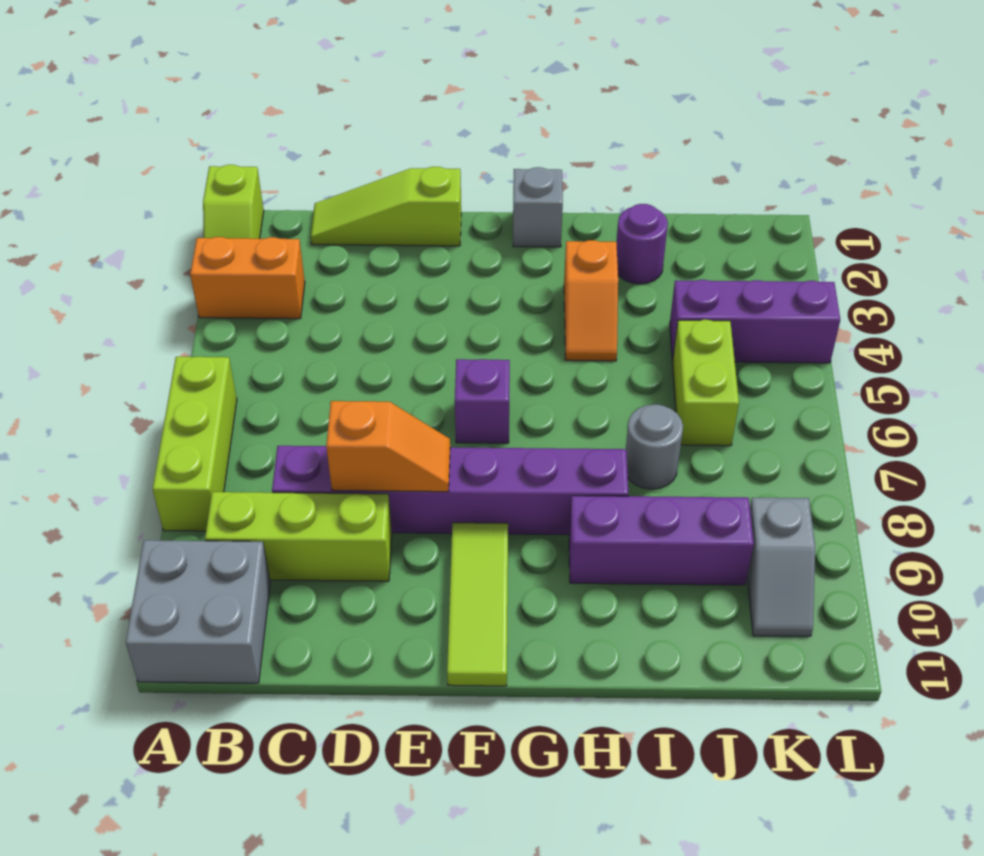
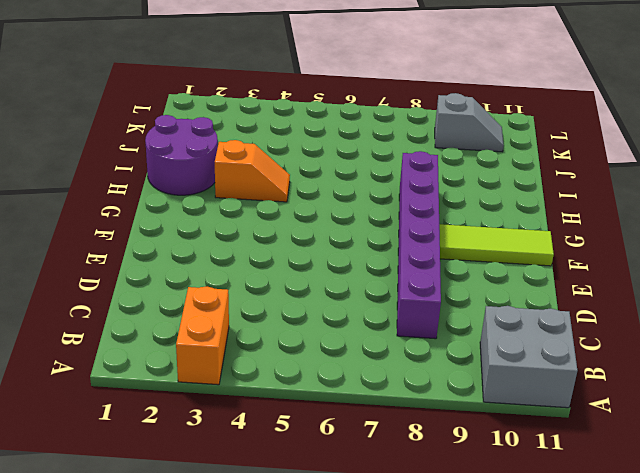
purple round brick H1:I2 level 1 -> purple round brick I2 level 1
none -> lime slope A1:A2 level 1 top 1
none -> lime brick A6:A8 level 1
none -> lime brick B9:D9 level 1

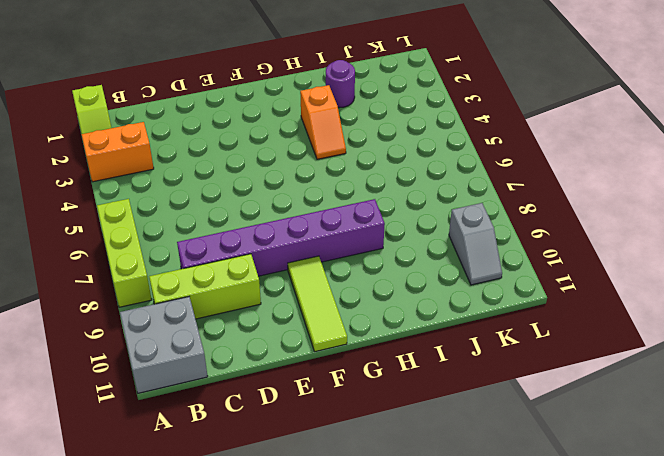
none -> lime slope C1:E1 level 1 top E
none -> purple brick F6 level 1
none -> grey brick G1 level 1

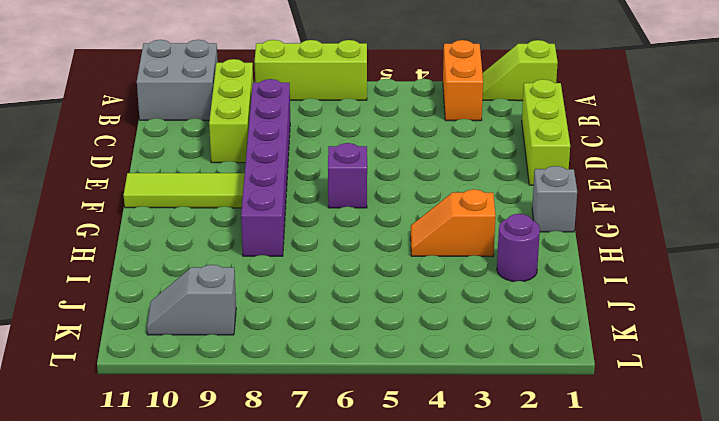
lime brick C1:E1 level 1 -> lime slope C1:E1 level 1 top E
none -> purple brick H9:J9 level 1
none -> grey round brick I7 level 1
none -> purple brick J4:L4 level 1

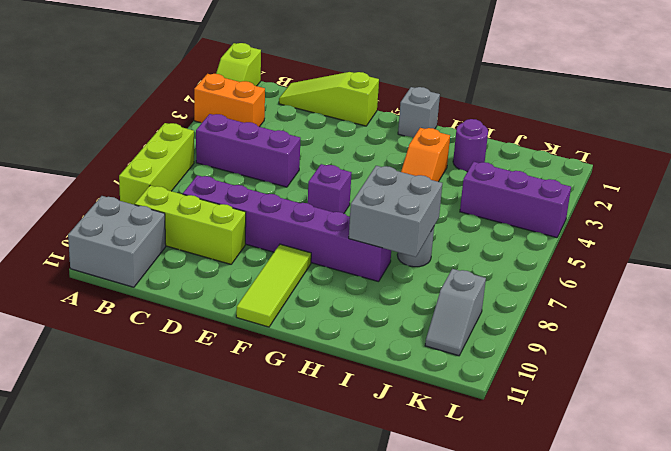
purple brick B5:D5 level 1 -> purple brick H9:J9 level 1
grey brick H7:I8 level 2 -> none
none -> lime brick J5:J6 level 1
none -> orange slope D8:E8 level 2 top D

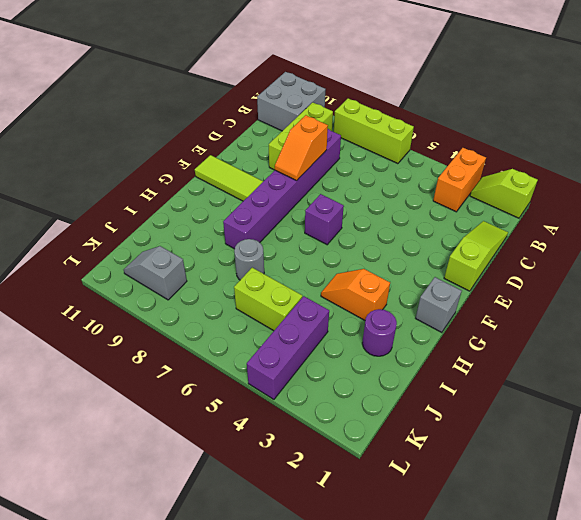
none -> purple brick H9:J9 level 1

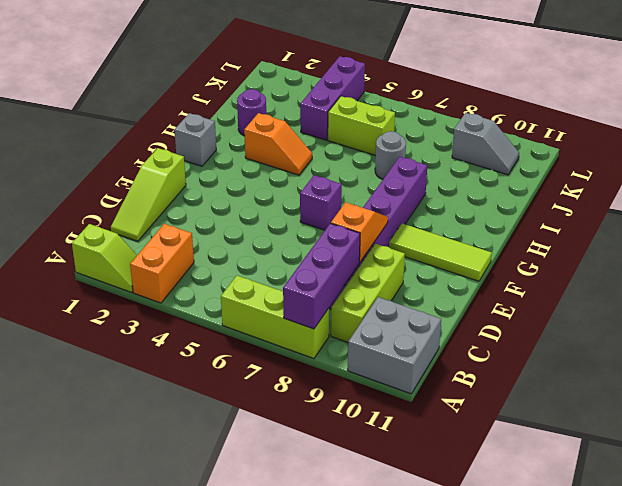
purple brick A8:C8 level 2 -> purple brick H9:J9 level 1

